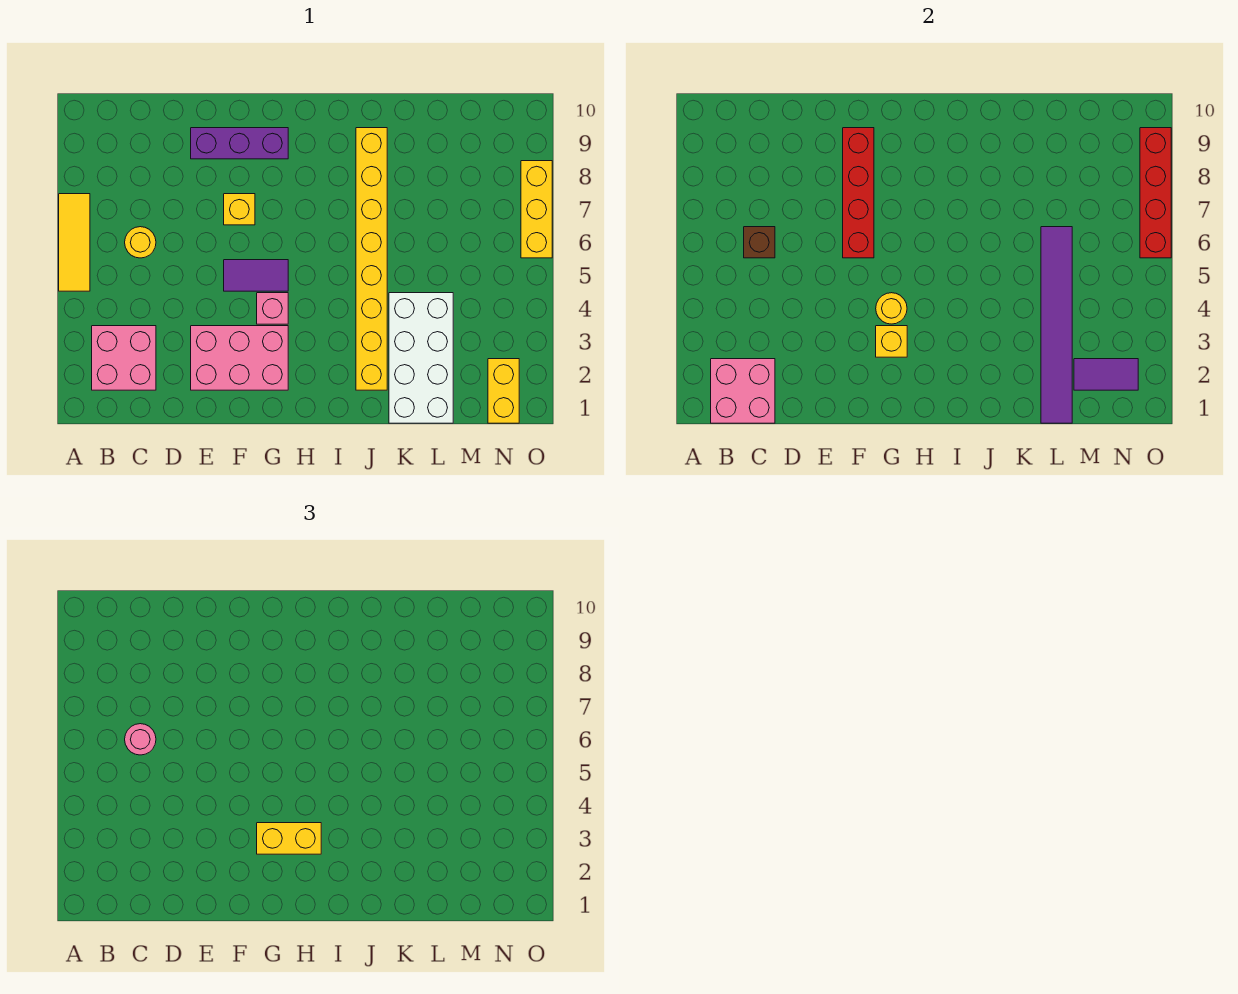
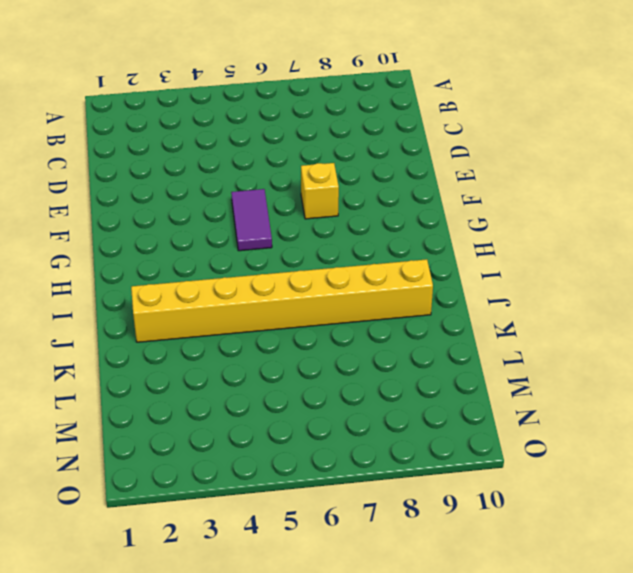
none -> yellow tile A5:A7 level 1
none -> pink brick B2:C3 level 1
none -> yellow round brick C6 level 1

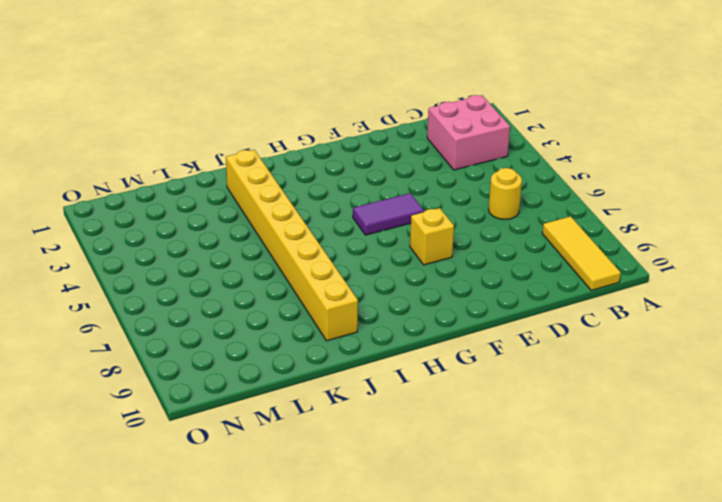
yellow tile B8:B10 level 1 -> yellow tile A5:A7 level 1
none -> pink brick E2:G3 level 1
none -> purple brick E9:G9 level 1
none -> pink brick G4 level 1

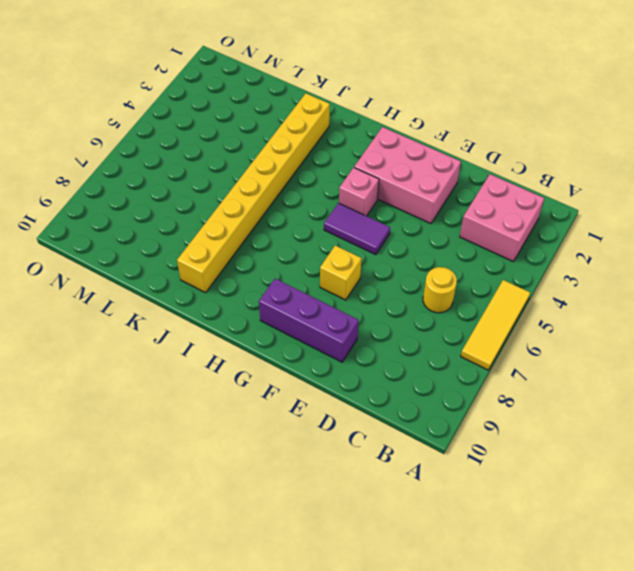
none -> white brick K1:L4 level 1
none -> yellow brick N1:N2 level 1
none -> yellow brick O6:O8 level 1

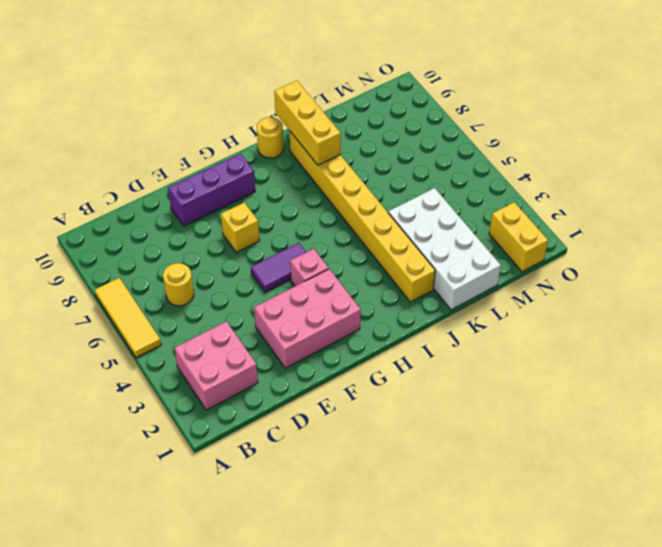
yellow round brick I10 level 1 -> yellow round brick G4 level 2
yellow brick J8:J10 level 2 -> yellow brick O6:O8 level 1
none -> pink brick B1:C2 level 2
none -> brown brick C6 level 2
none -> red brick F6:F9 level 2

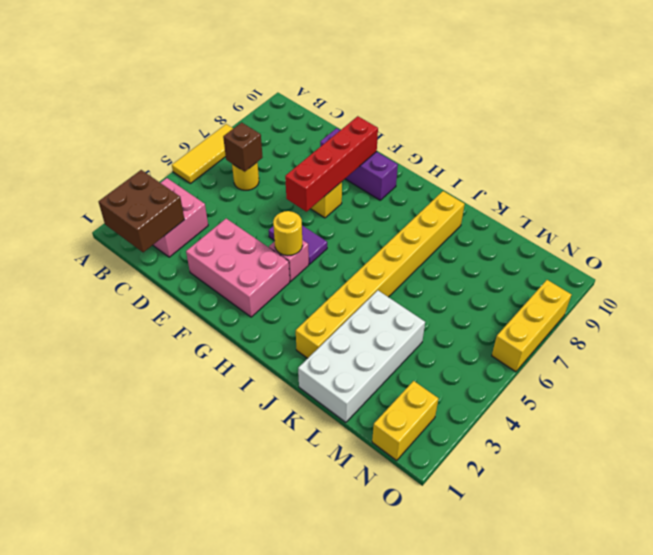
brown brick B1:C2 level 2 -> pink brick B1:C2 level 2
none -> yellow brick G3 level 2
none -> purple tile L1:L6 level 2
none -> purple tile M2:N2 level 2

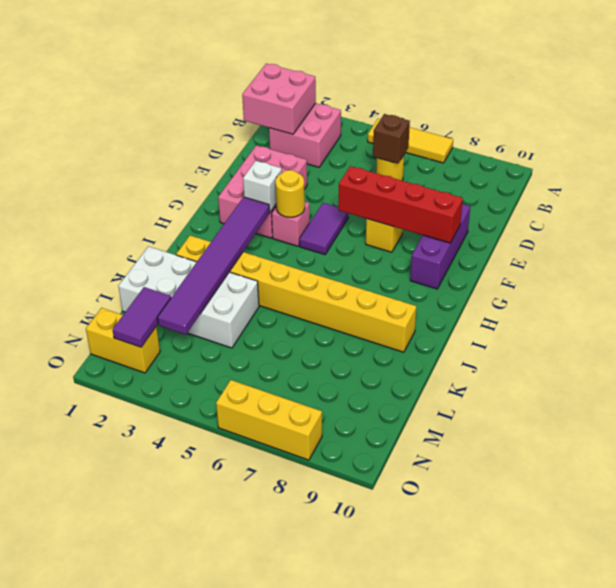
white brick G3 level 2 -> yellow brick G3 level 2
purple tile H3:M3 level 2 -> purple tile L1:L6 level 2
none -> red brick O6:O9 level 2
none -> pink round brick C6 level 3
none -> yellow brick G3:H3 level 3

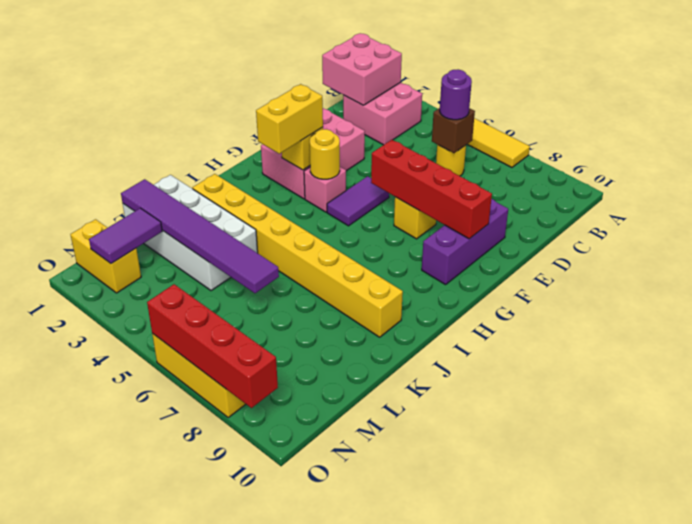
purple round brick C6 level 3 -> pink round brick C6 level 3

